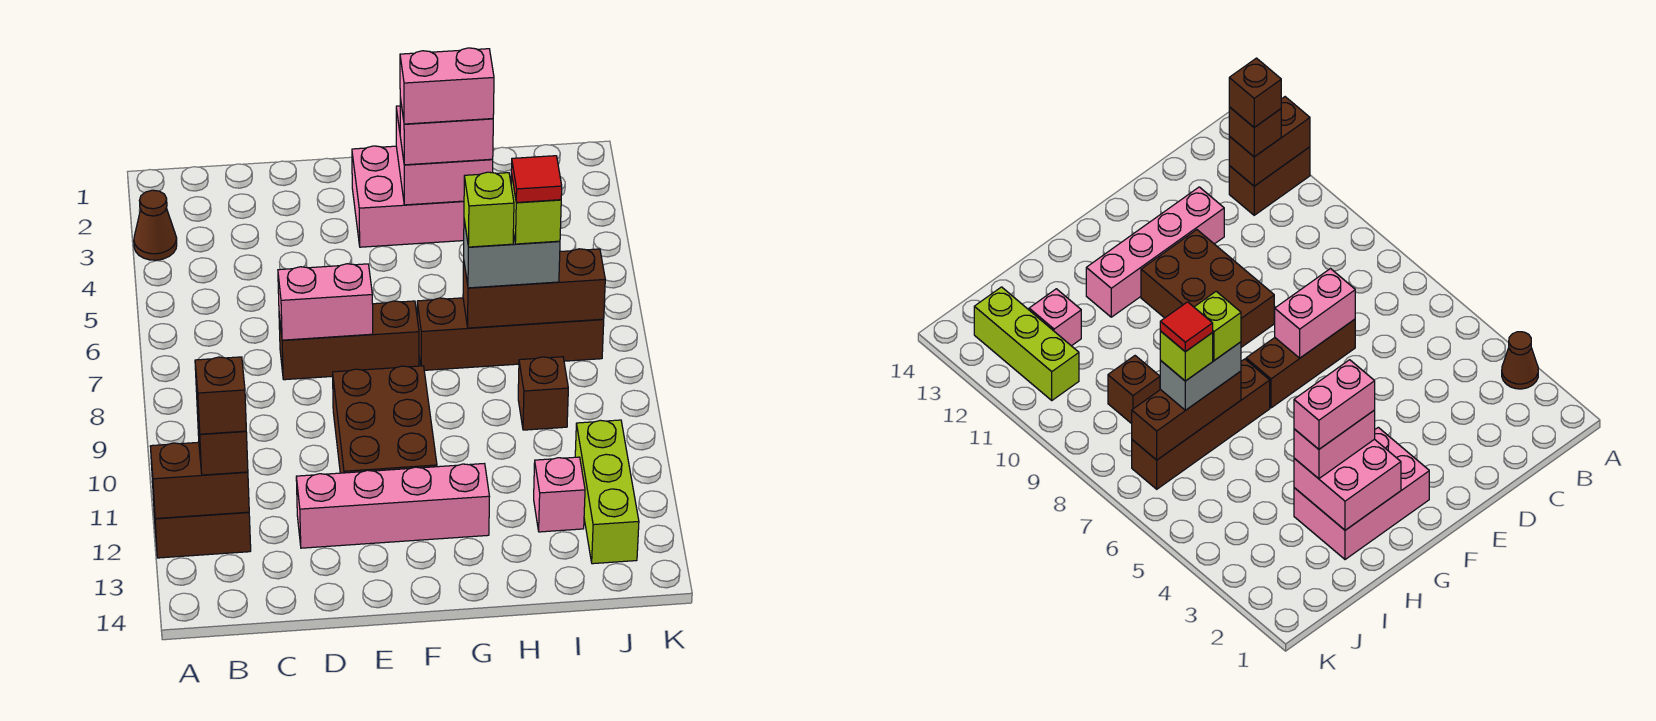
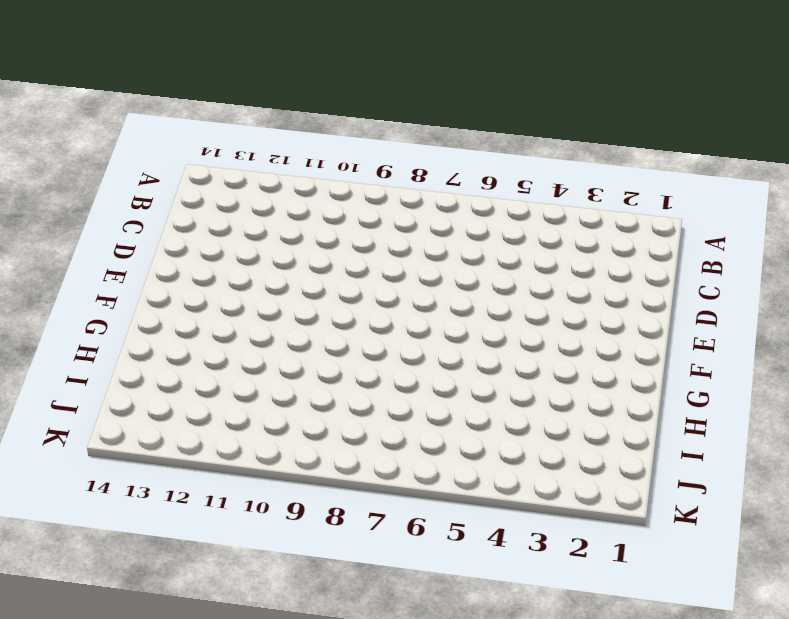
none -> brown cone A3 level 1
none -> brown brick A12:B12 level 1
none -> brown brick D7:F7 level 1

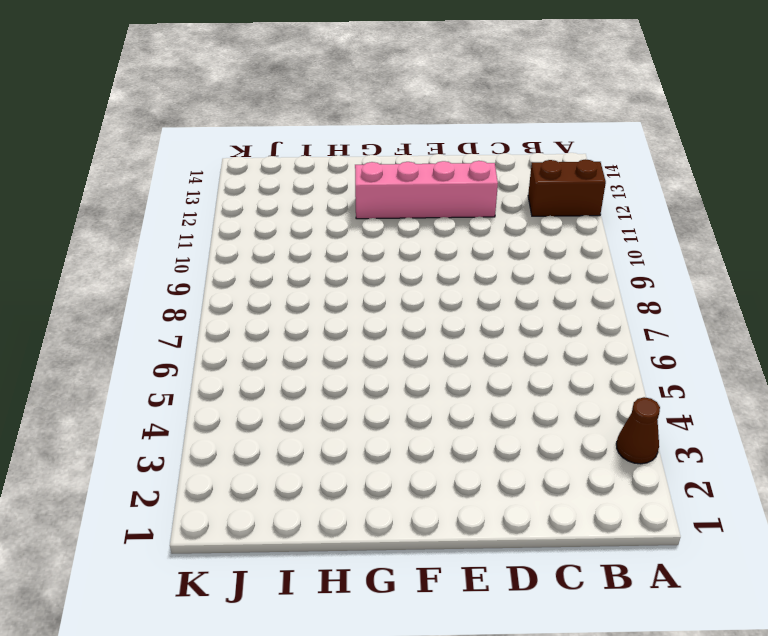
none -> brown brick D7:F7 level 1
none -> brown brick E9:F11 level 1
none -> pink brick F2:H3 level 1

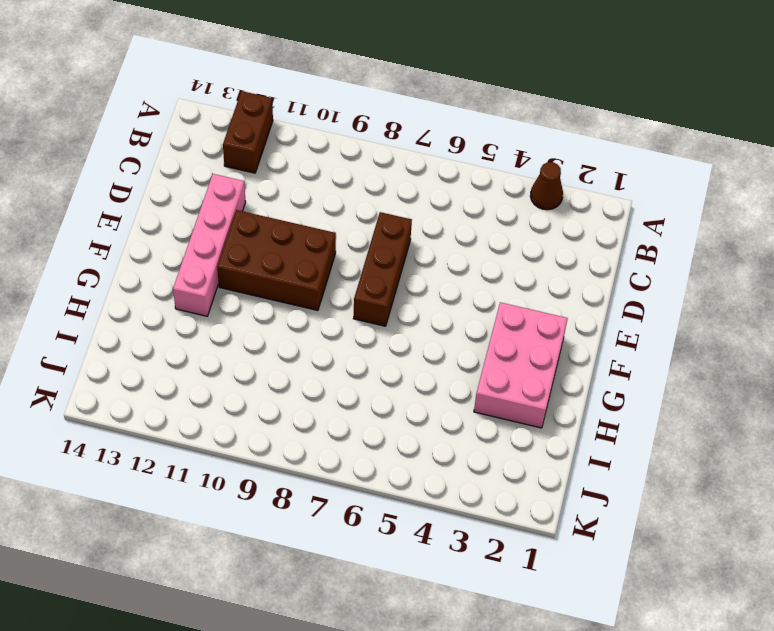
none -> brown brick G7:J7 level 1
none -> brown brick I9 level 1
none -> pink brick I12 level 1

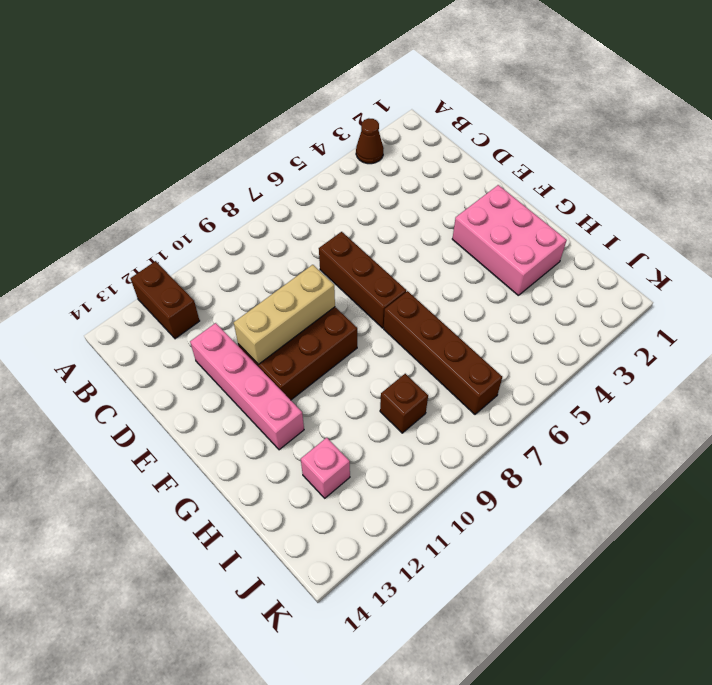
tan brick E9:E11 level 2 -> none
none -> lime brick J11:J13 level 1
none -> brown brick A12:B12 level 2
none -> pink brick D7:E7 level 2

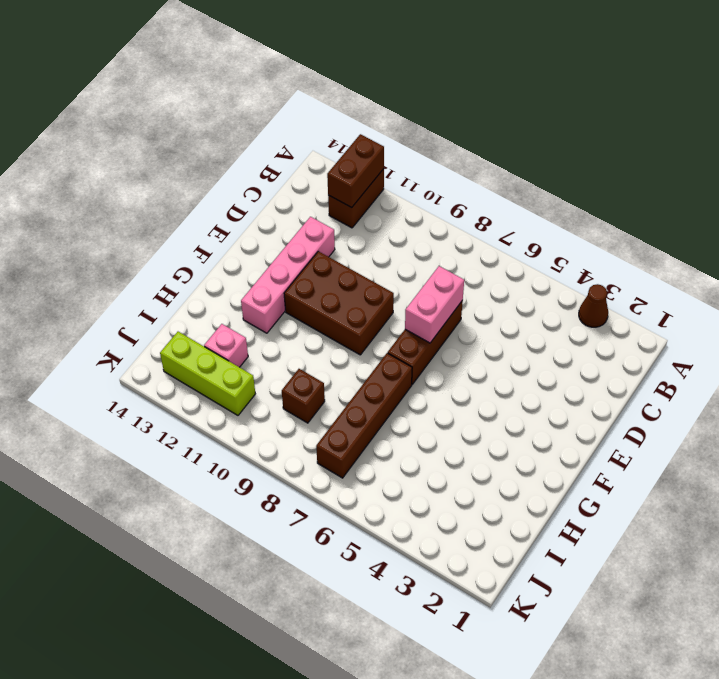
none -> pink brick F2:H3 level 1
none -> pink brick G2:H3 level 2
none -> brown brick H7:J7 level 2

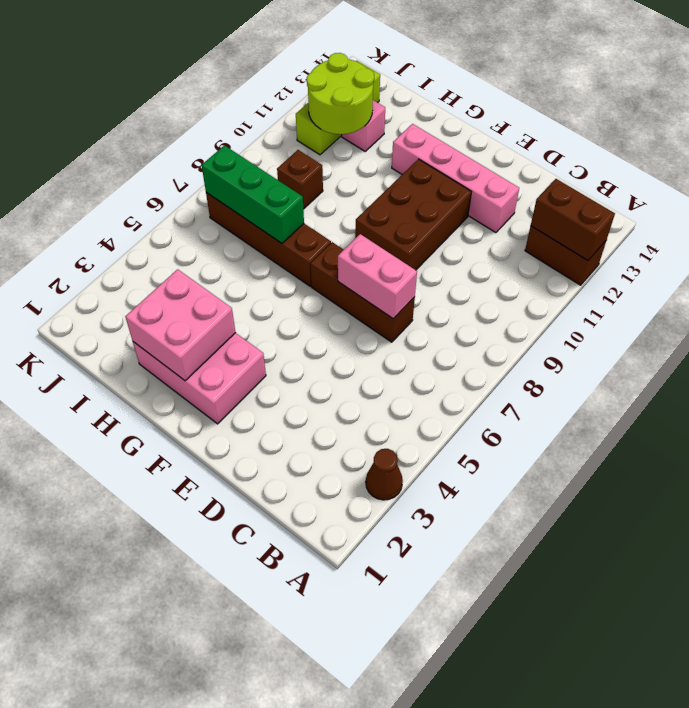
green brick H7:J7 level 2 -> brown brick H7:J7 level 2
lime round brick I11:J12 level 2 -> none
none -> brown brick B12 level 3
none -> pink brick G3:H3 level 3
none -> grey brick H7:I7 level 3

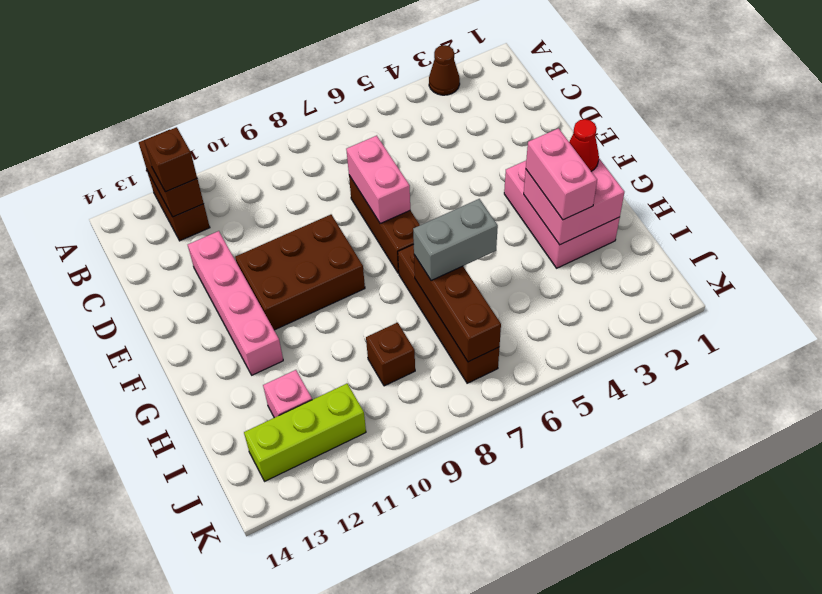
red cone G2 level 3 -> none
grey brick H6:H7 level 3 -> grey brick H7:I7 level 3
none -> brown brick B12 level 4
none -> pink brick G3:H3 level 4
none -> lime brick H7 level 4

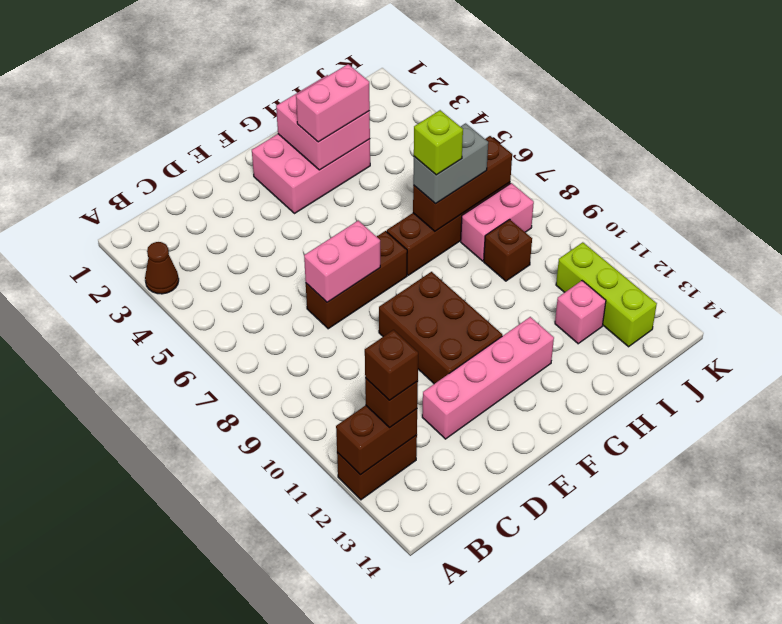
pink brick I8:J8 level 1 -> pink brick G3:H3 level 4
none -> lime brick I7 level 4
none -> red tile I7 level 5

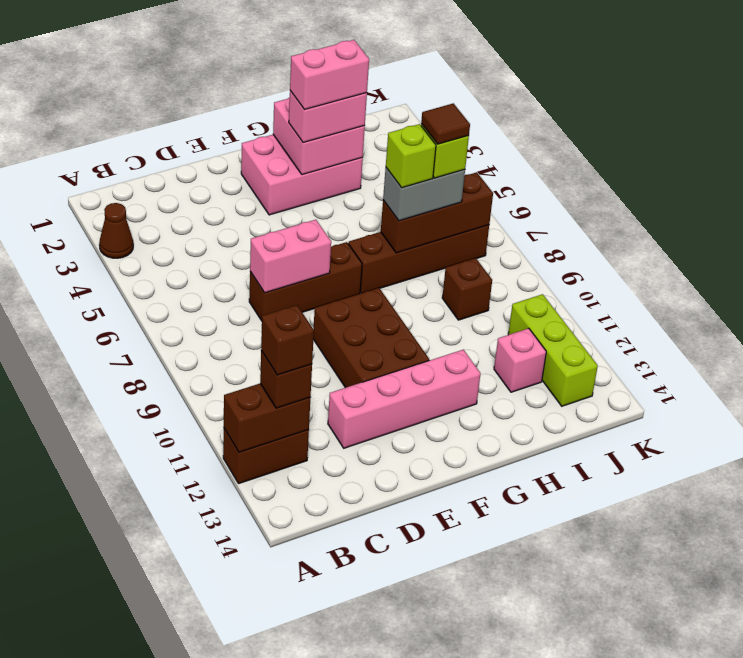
brown tile I7 level 5 -> red tile I7 level 5

